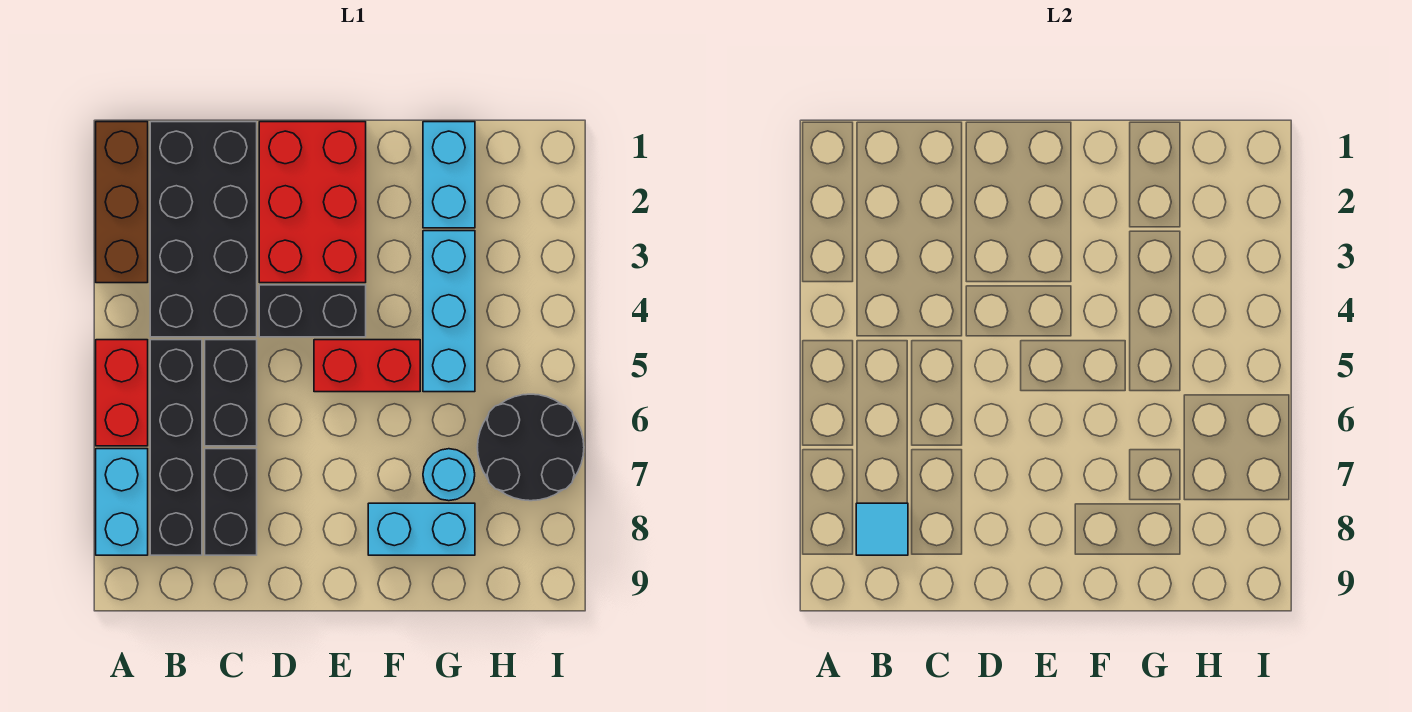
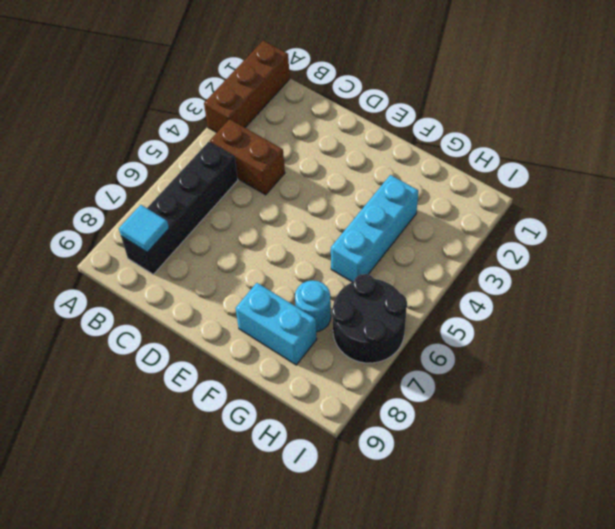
brown brick B4:C4 level 1 -> black brick B1:C4 level 1
none -> red brick A5:A6 level 1
none -> cyan brick A7:A8 level 1
none -> black brick C5:C6 level 1

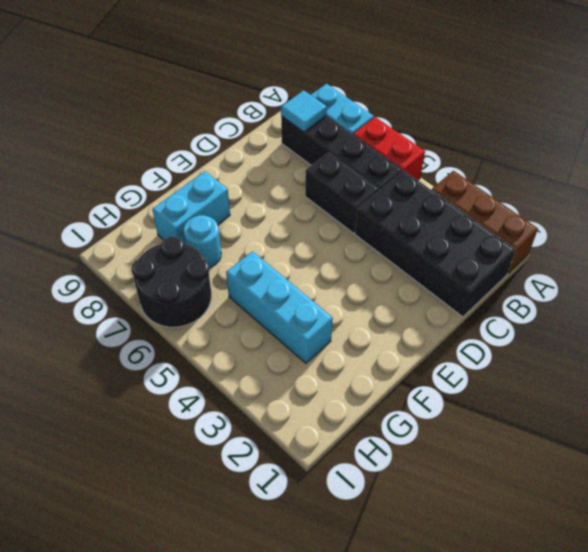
none -> black brick C7:C8 level 1
none -> red brick D1:E3 level 1
none -> black brick D4:E4 level 1

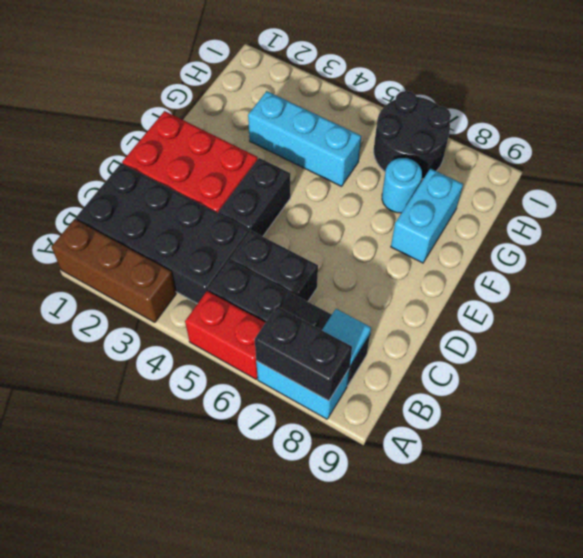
black brick A7:A8 level 2 -> black brick C7:C8 level 1
none -> red brick E5:F5 level 1
none -> cyan brick G1:G2 level 1

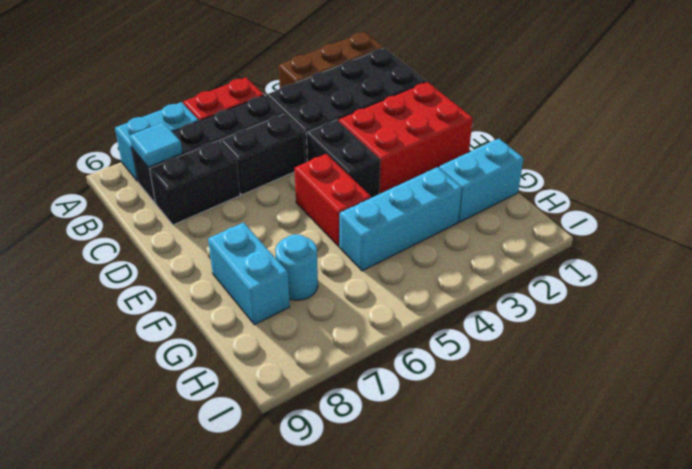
none -> black round brick H6:I7 level 1

